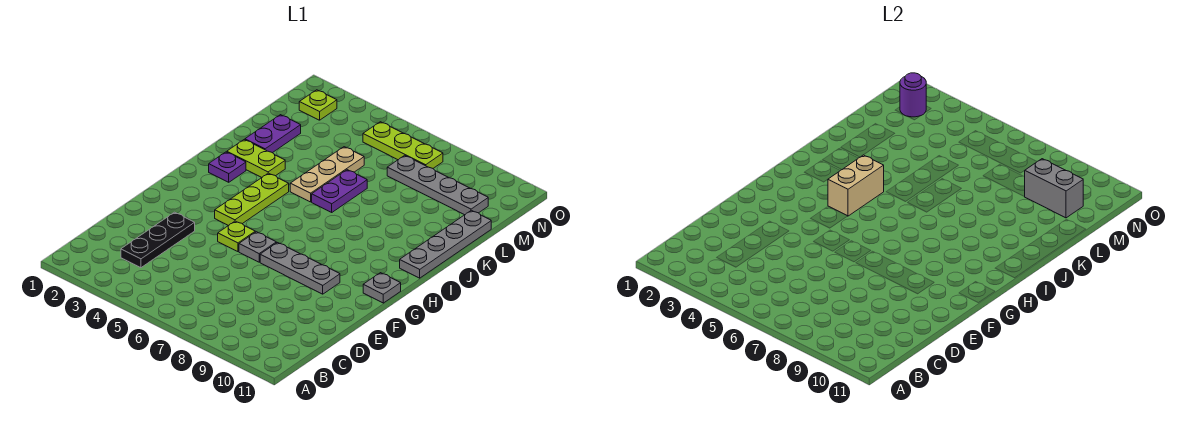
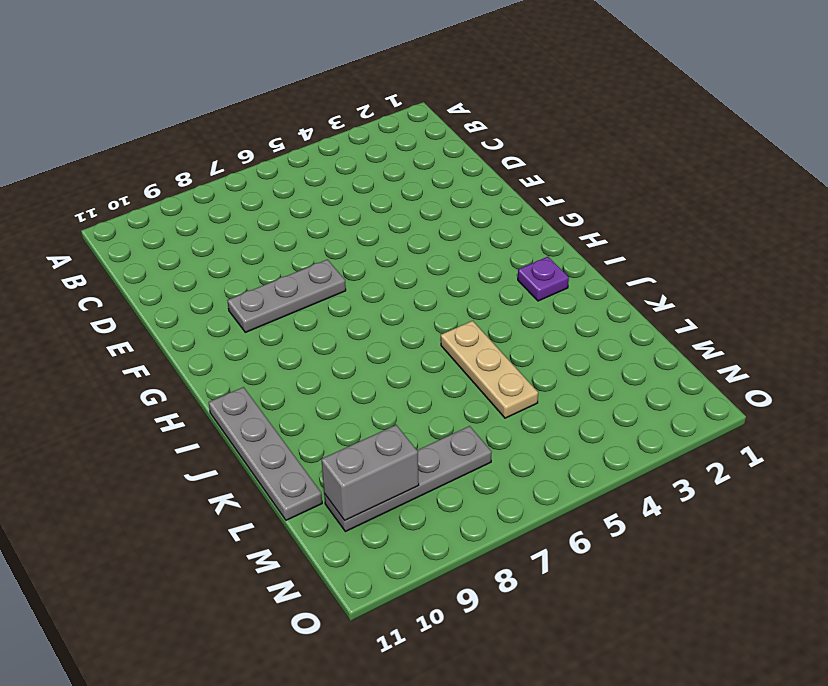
none -> black plate C3:E3 level 1
none -> lime plate F5 level 1
none -> grey plate F6 level 1

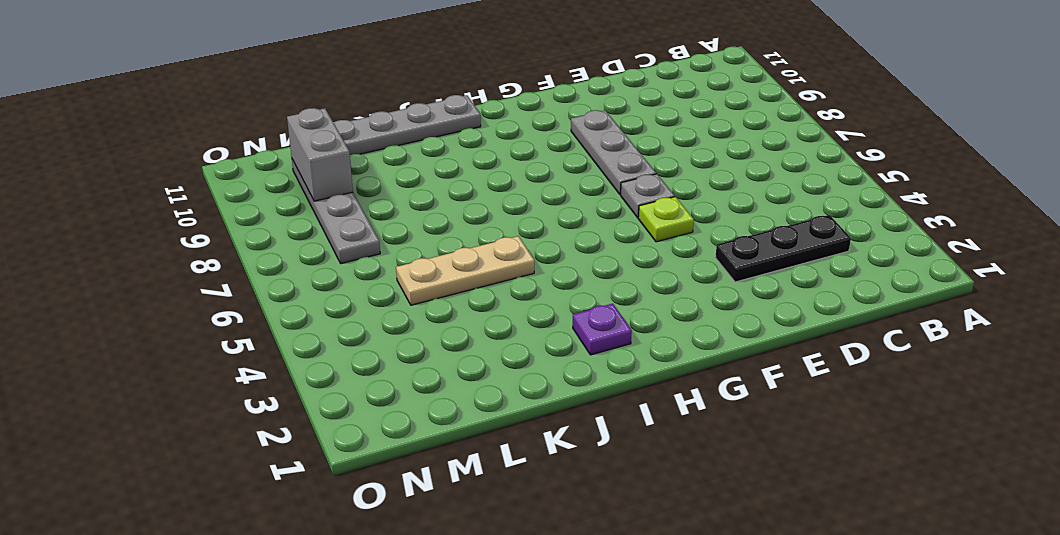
none -> lime plate G4:I4 level 1
none -> grey plate G11 level 1
none -> lime plate J2:J3 level 1

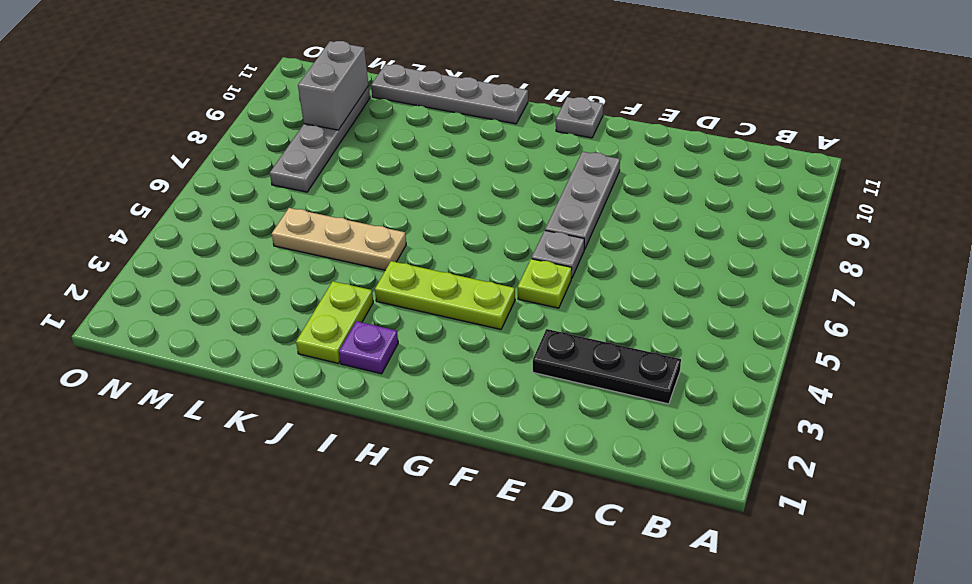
none -> purple plate J6:K6 level 1
none -> purple plate K2:L2 level 1
none -> lime plate N2 level 1

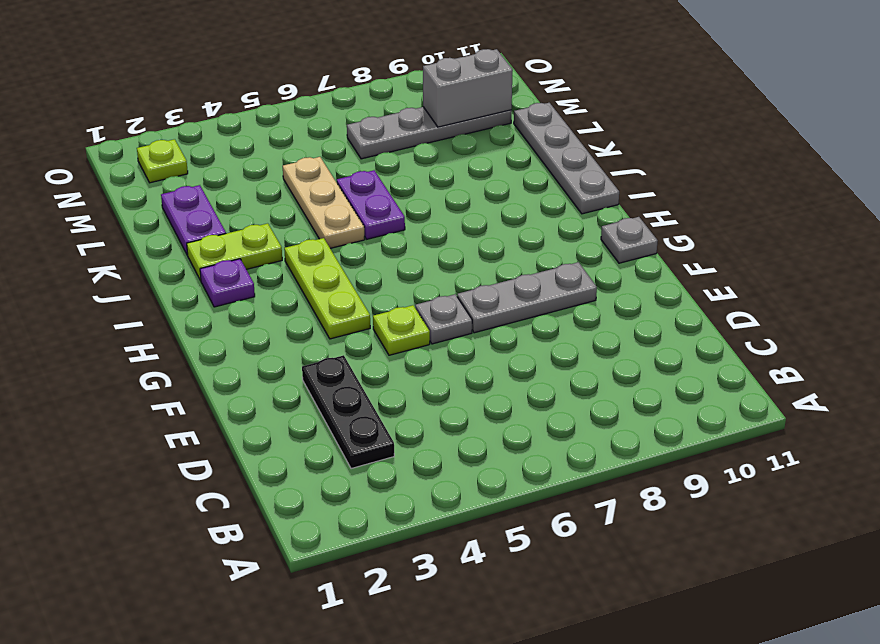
none -> lime plate N5:N7 level 1
none -> tan brick H4:I4 level 2
none -> purple round brick N2 level 2

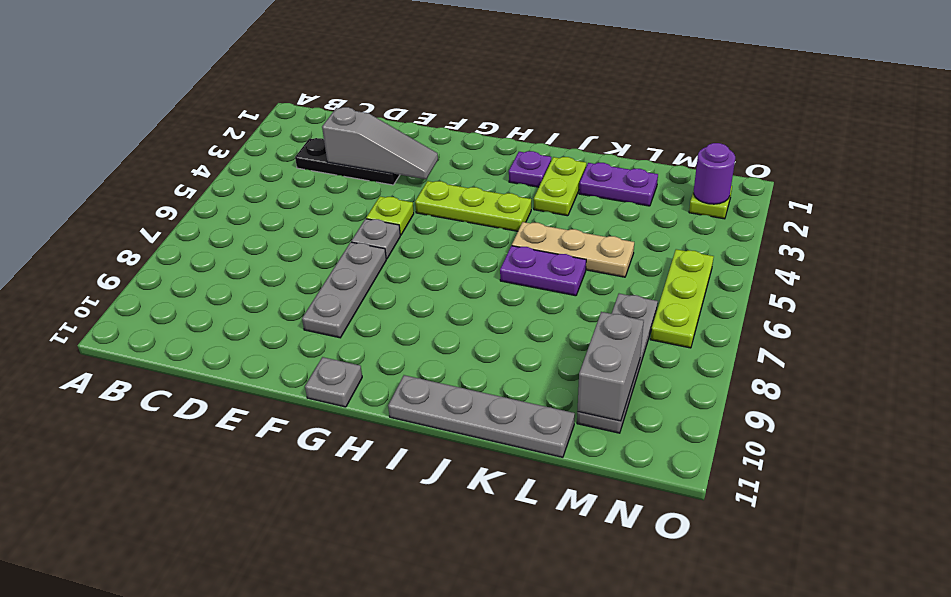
grey slope D3:F3 level 2 top D -> none
none -> tan brick H4:I4 level 2

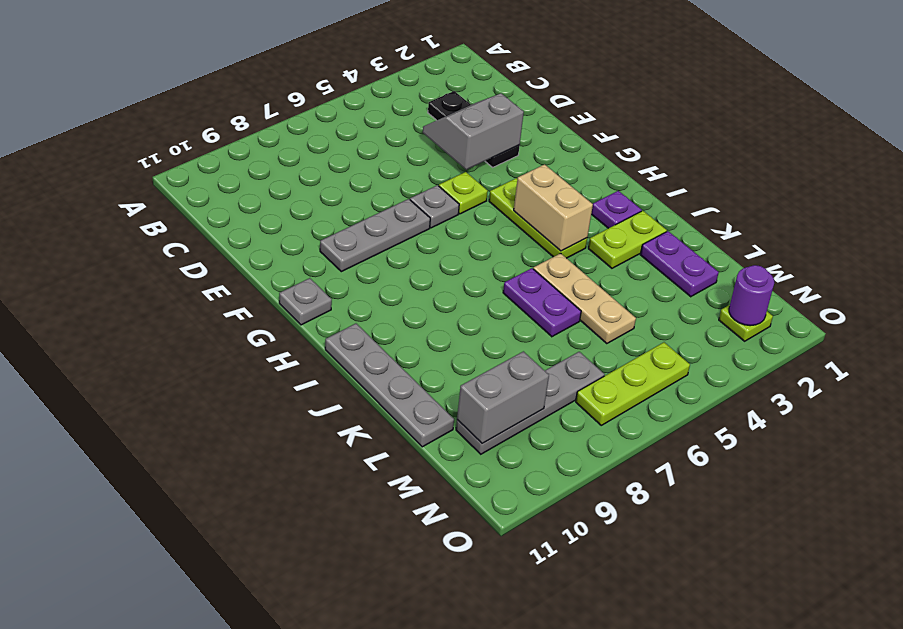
grey slope D3:E4 level 2 top E -> none

